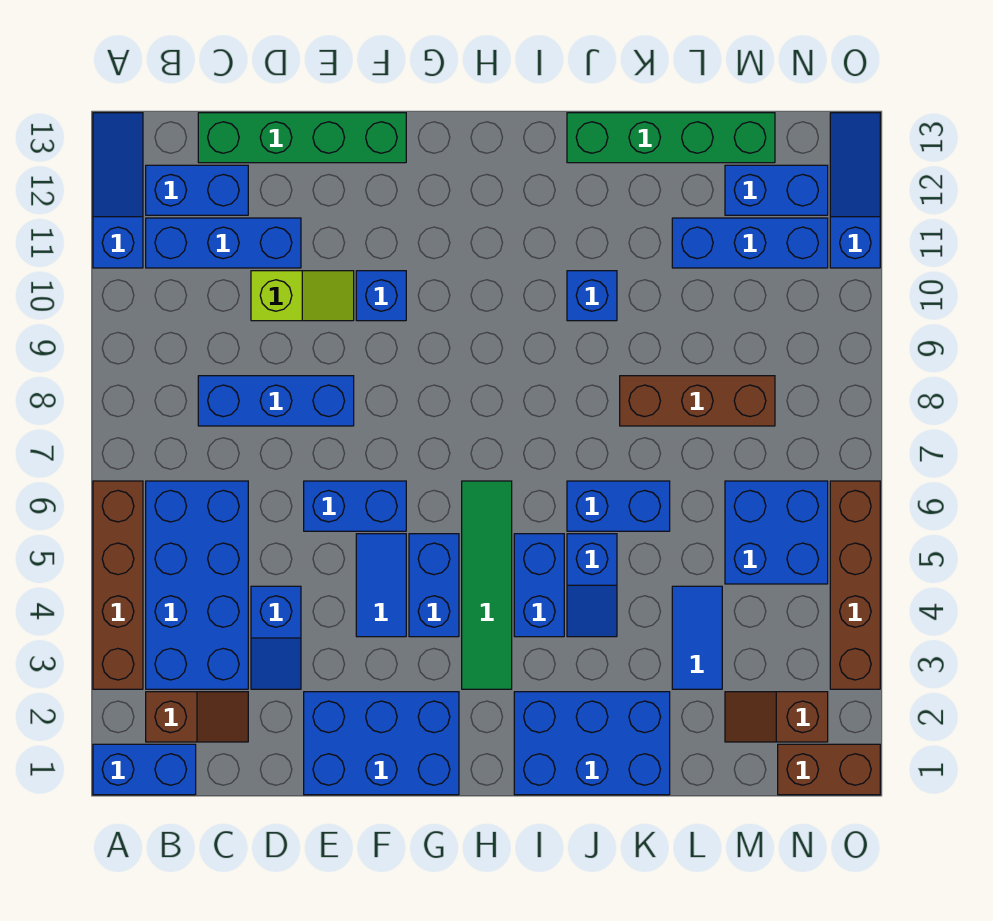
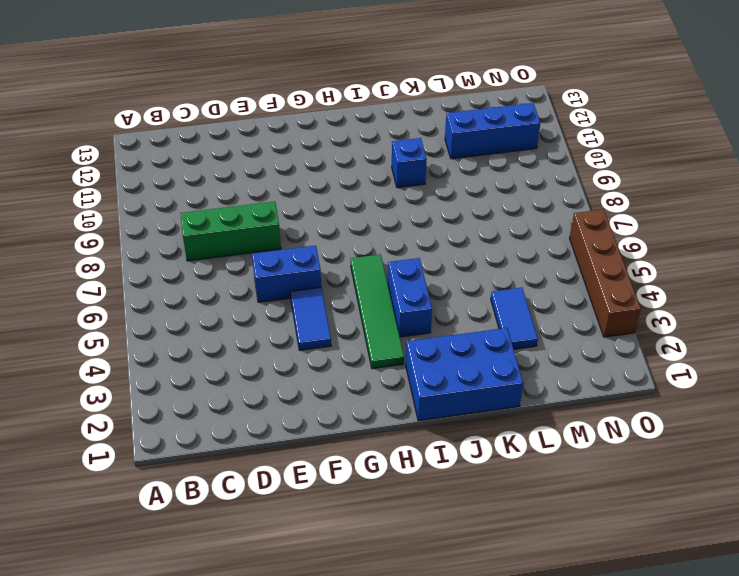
green brick C8:E8 level 1 -> blue brick C8:E8 level 1
none -> blue brick A1:B1 level 1
none -> brown brick A3:A6 level 1
none -> blue slope A11:A13 level 1 top 11
none -> brown slope B2:C2 level 1 top B

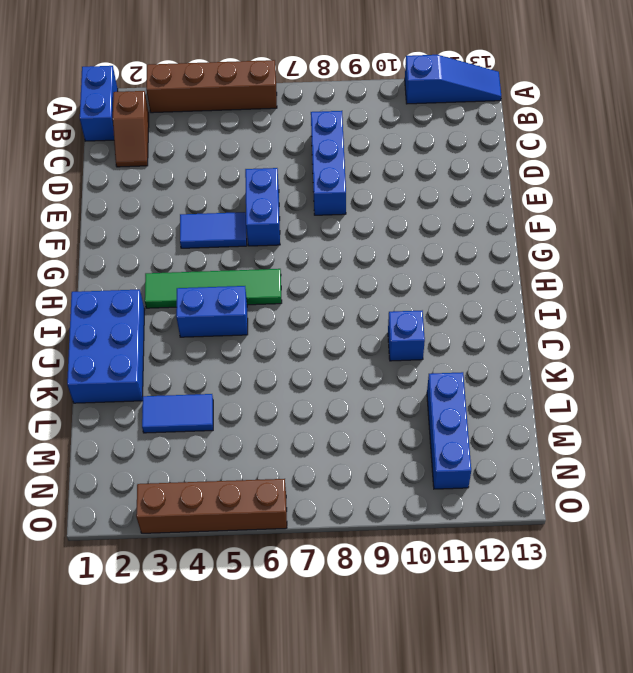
none -> blue brick B3:C6 level 1
none -> blue brick B11:D11 level 1
none -> blue brick B12:C12 level 1
none -> green brick C13:F13 level 1

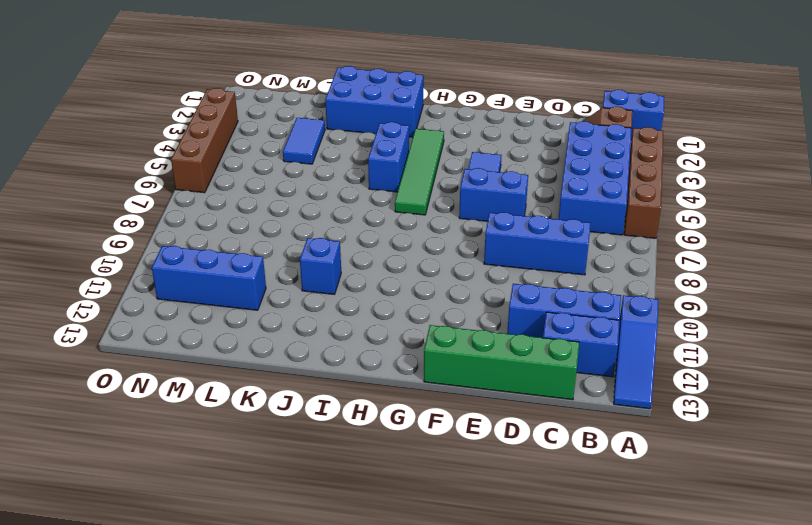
none -> blue slope D3:D4 level 1 top 4
none -> lime slope D10:E10 level 1 top D
none -> blue brick E1:G2 level 1
none -> blue brick F10 level 1

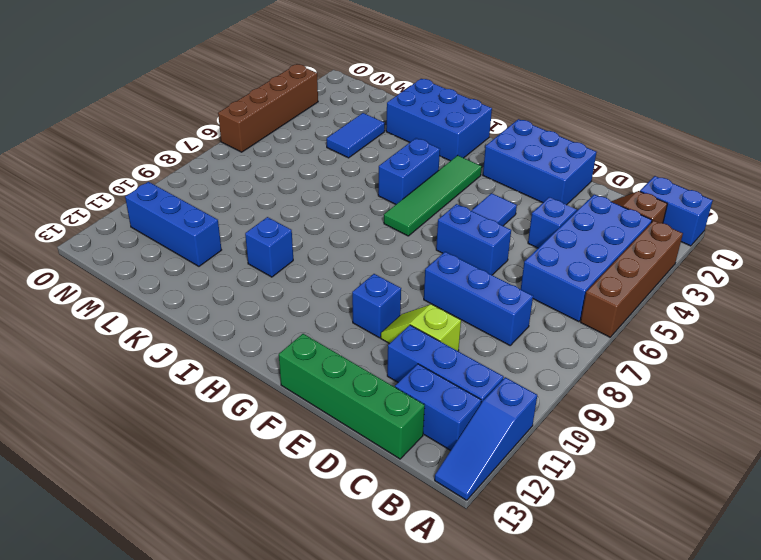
none -> blue brick G4:G5 level 1
none -> blue slope J4:J5 level 1 top 5
none -> blue brick J6:K6 level 1
none -> green brick J13:M13 level 1

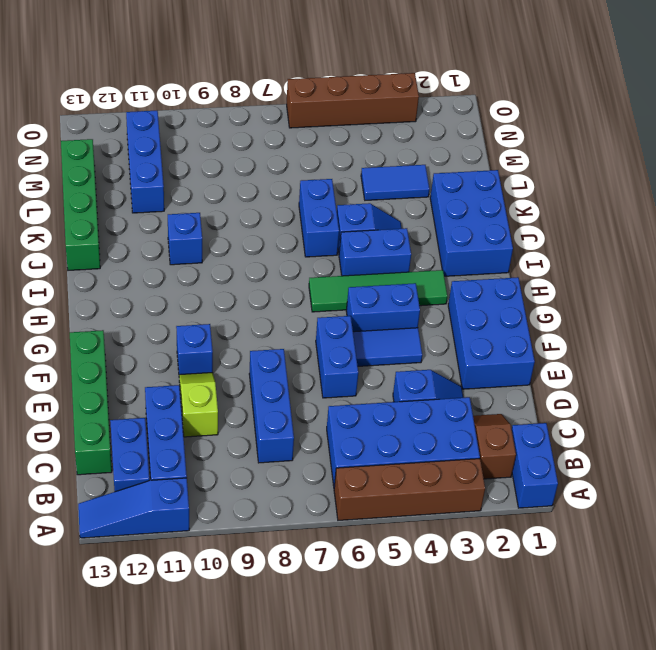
none -> brown brick K8:M8 level 1
none -> brown slope M2:N2 level 1 top N
none -> blue brick M5:N6 level 1
none -> blue brick M12:N12 level 1

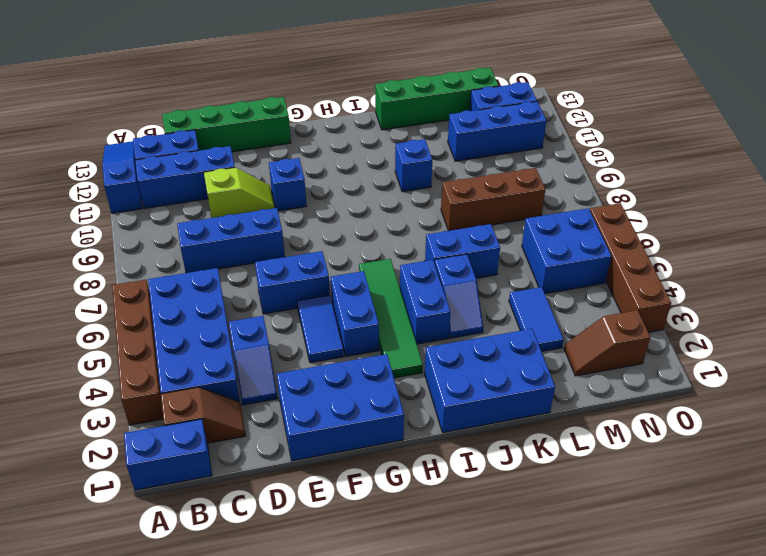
none -> brown brick N1:O1 level 1
none -> blue slope O11:O13 level 1 top 11

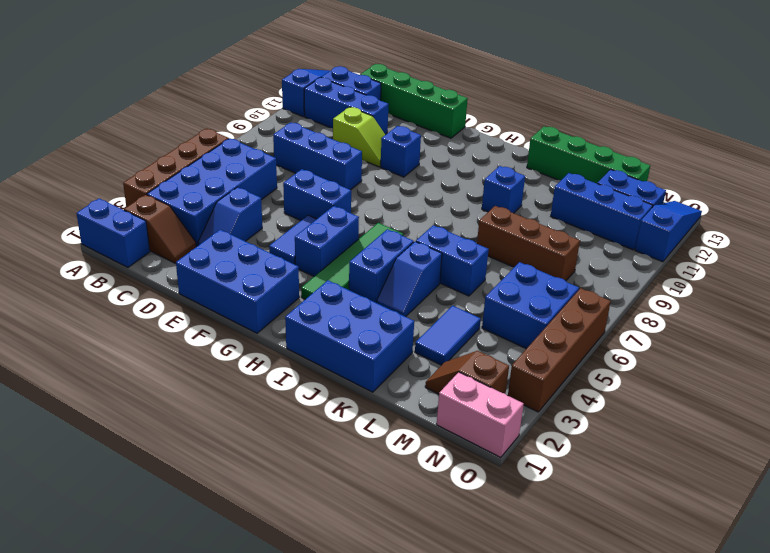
pink brick N1:O1 level 1 -> brown brick N1:O1 level 1

